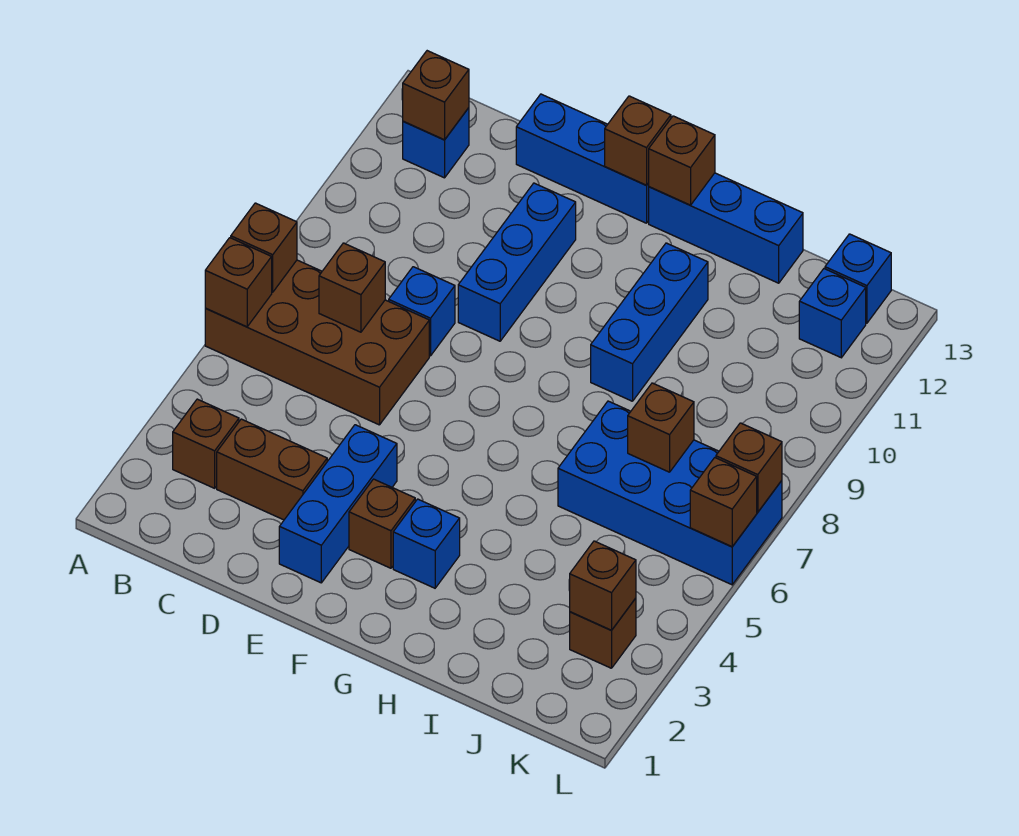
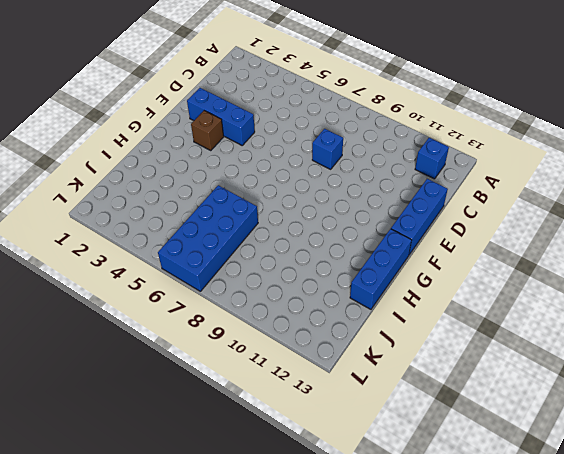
none -> brown brick A6:D7 level 1
none -> brown brick B3 level 1
none -> brown brick C3:D3 level 1

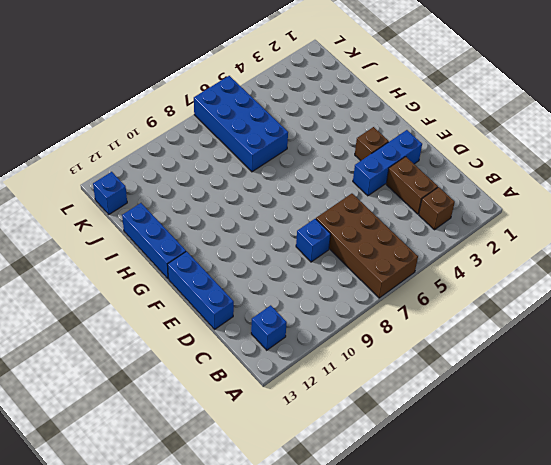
none -> blue brick E9:E11 level 1
none -> blue brick G3 level 1
none -> blue brick H9:H11 level 1

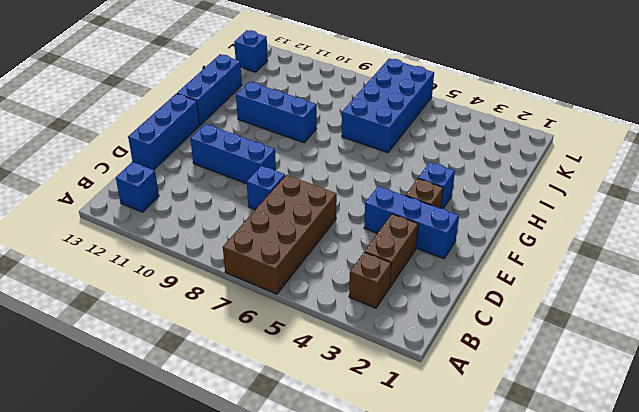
none -> brown brick K3 level 1
none -> blue brick K12 level 1
none -> brown brick A6 level 2

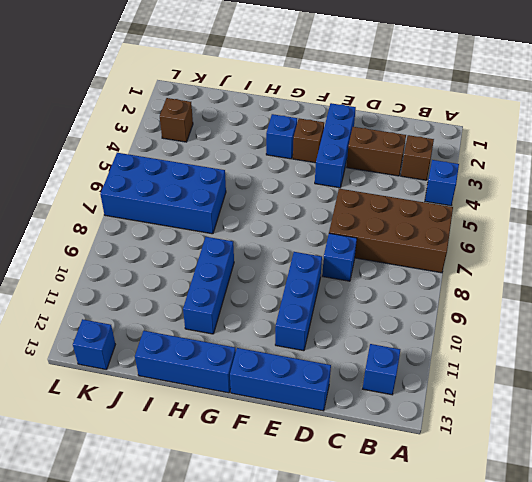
blue brick A4 level 1 -> blue brick K12 level 1
none -> brown brick A6 level 2
none -> brown brick A7 level 2
none -> brown brick B12 level 2

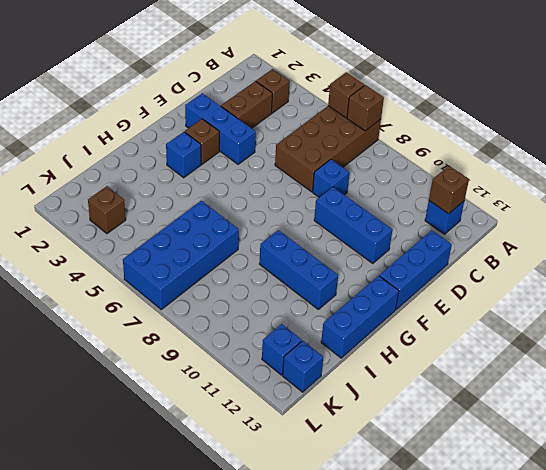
none -> brown brick C7 level 2
none -> brown brick F13 level 2
none -> brown brick G13 level 2

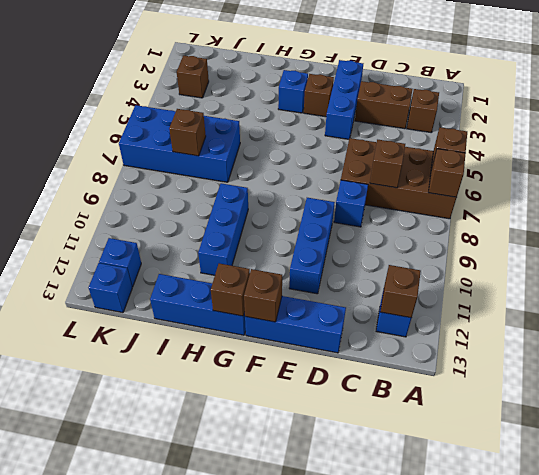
none -> brown brick K3 level 2
none -> brown brick L6 level 2
none -> brown brick L7 level 2

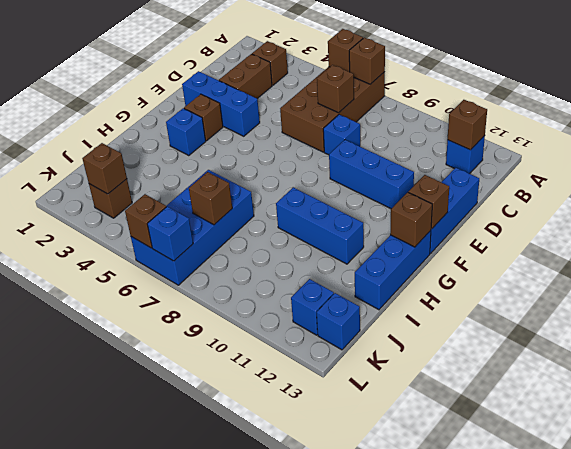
blue brick L7 level 2 -> brown brick L7 level 2

